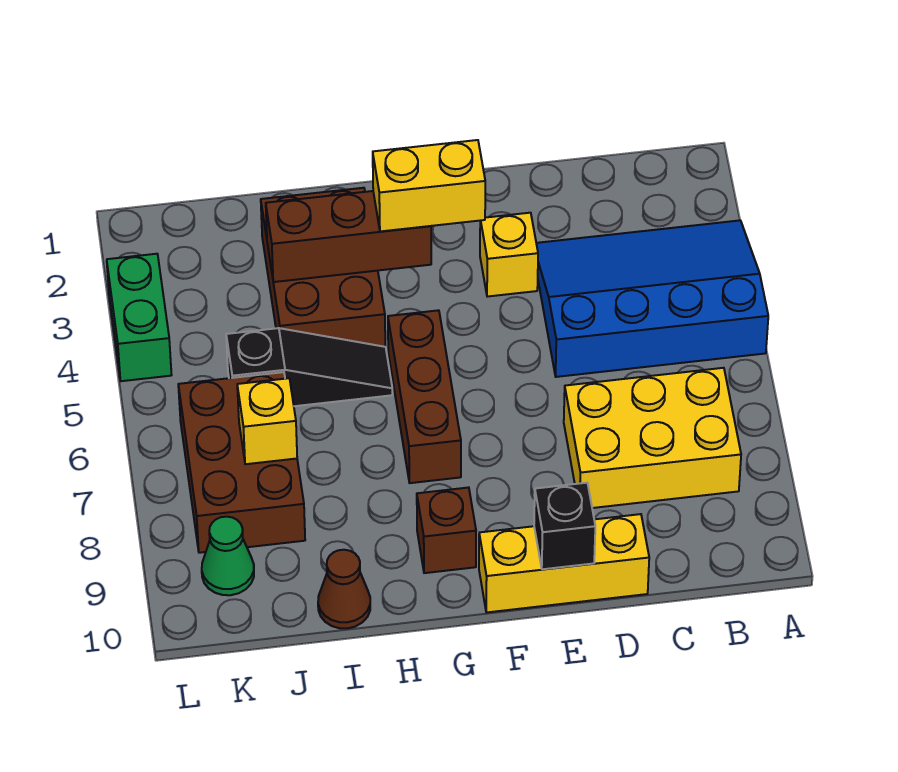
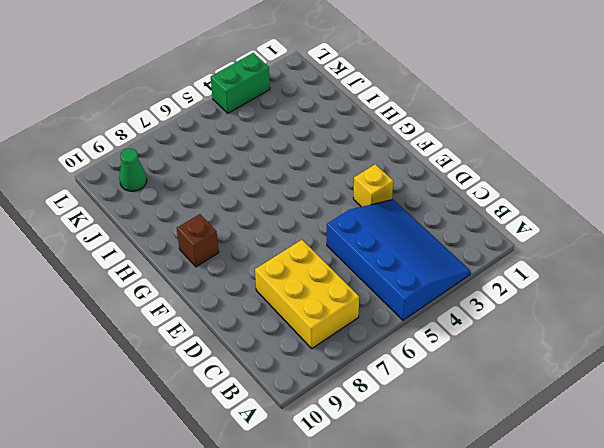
none -> yellow brick D10:F10 level 1
none -> brown brick G5:G7 level 1
none -> brown brick H2:I4 level 1

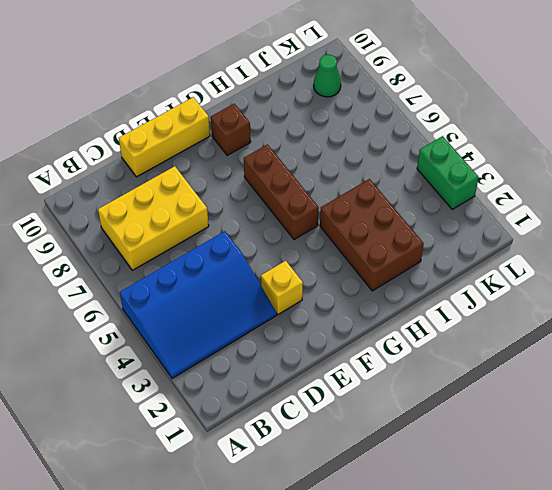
none -> black slope H5:J5 level 1 top J
none -> brown cone I10 level 1
none -> brown brick J6:K8 level 1

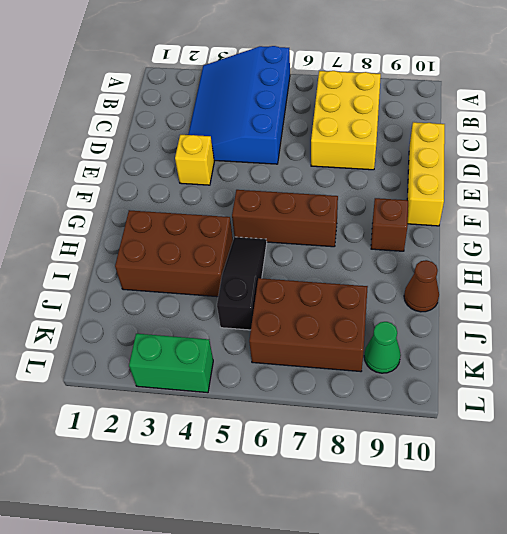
none -> black brick E10 level 2
none -> brown brick G3:I3 level 2
none -> yellow brick J7 level 2

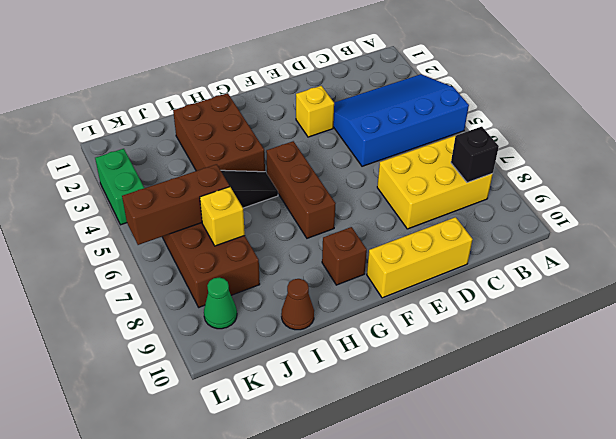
black brick B8 level 2 -> black brick E10 level 2
brown brick J6:L6 level 2 -> brown brick G3:I3 level 2
none -> yellow brick F3:G3 level 3

